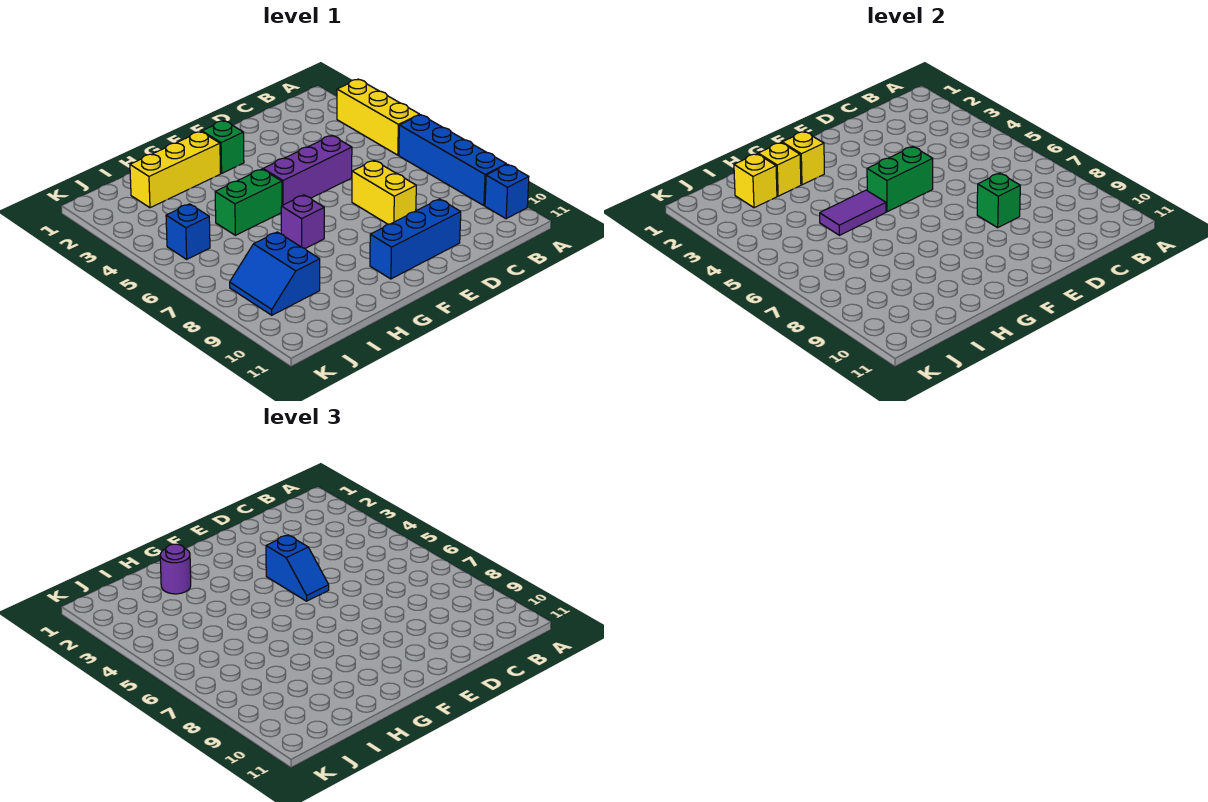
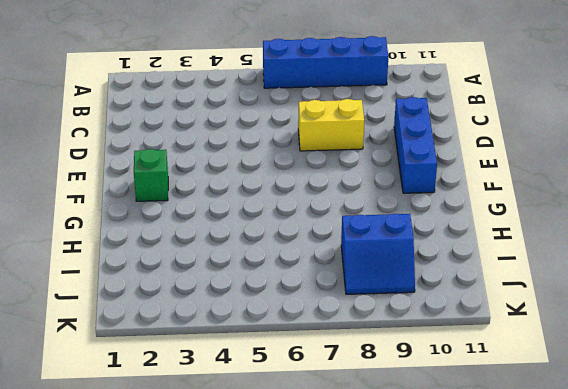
none -> yellow brick A3:A5 level 1
none -> blue brick A10 level 1
none -> purple brick D5:F5 level 1

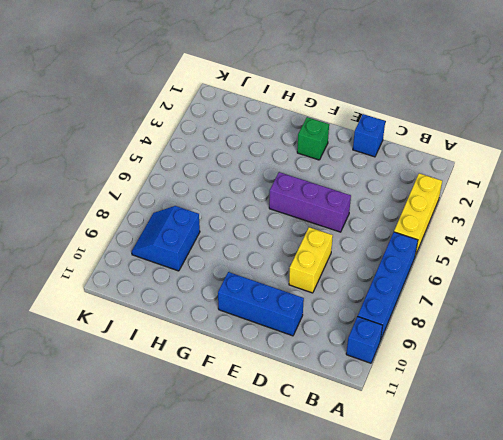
blue brick D1 level 1 -> blue brick J5 level 1
none -> yellow brick G2:I2 level 1
none -> green brick G5:H5 level 1
none -> purple brick G7 level 1

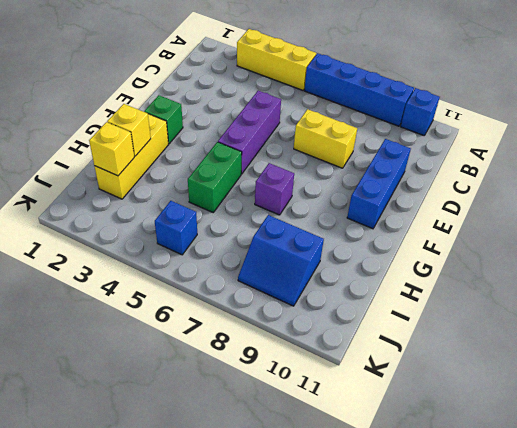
none -> green brick D8 level 2
none -> green brick E5:F5 level 2
none -> yellow brick G2 level 2

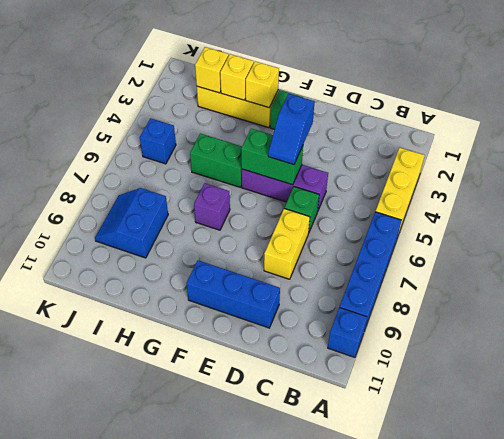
green brick D6 level 1 -> green brick D8 level 2
none -> purple tile G5:H5 level 2
none -> purple round brick H2 level 3

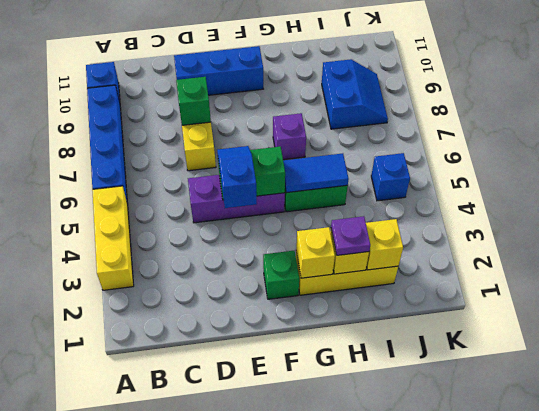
blue tile G5:H5 level 2 -> purple tile G5:H5 level 2
purple plate H2 level 3 -> purple round brick H2 level 3

